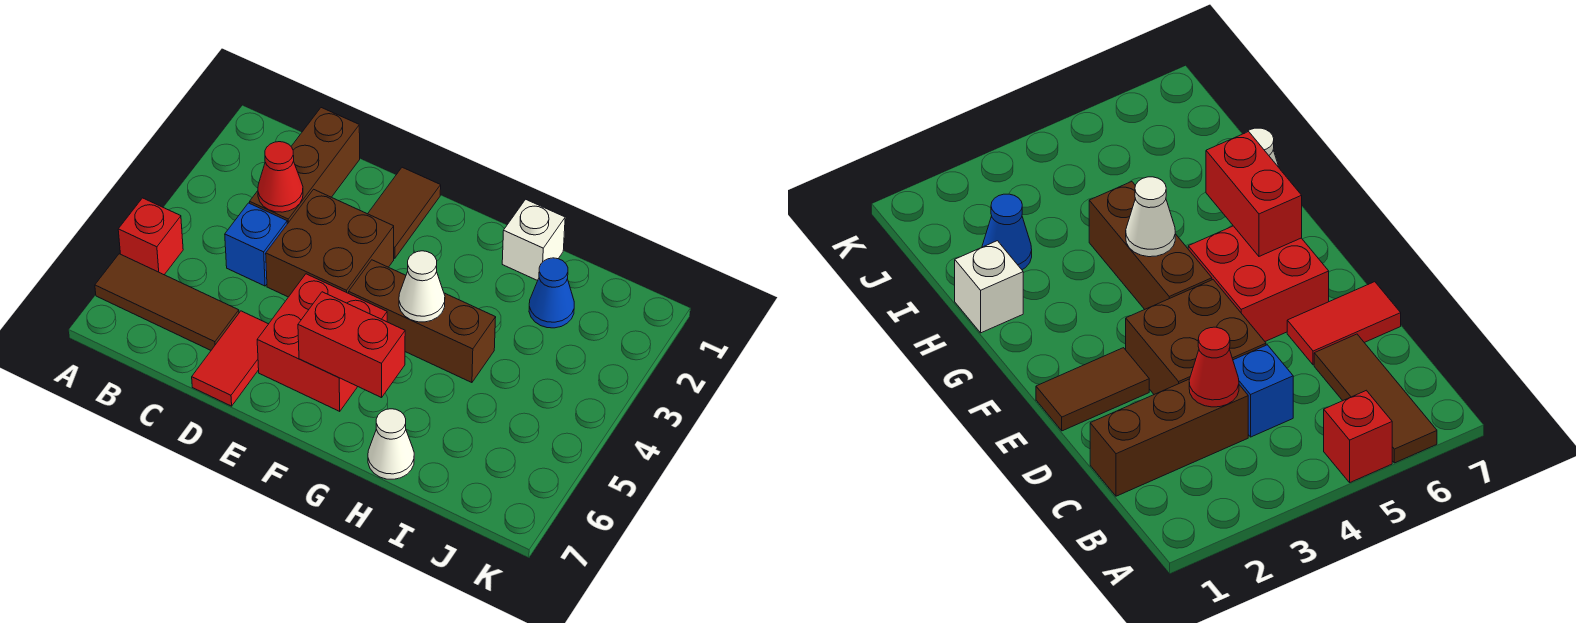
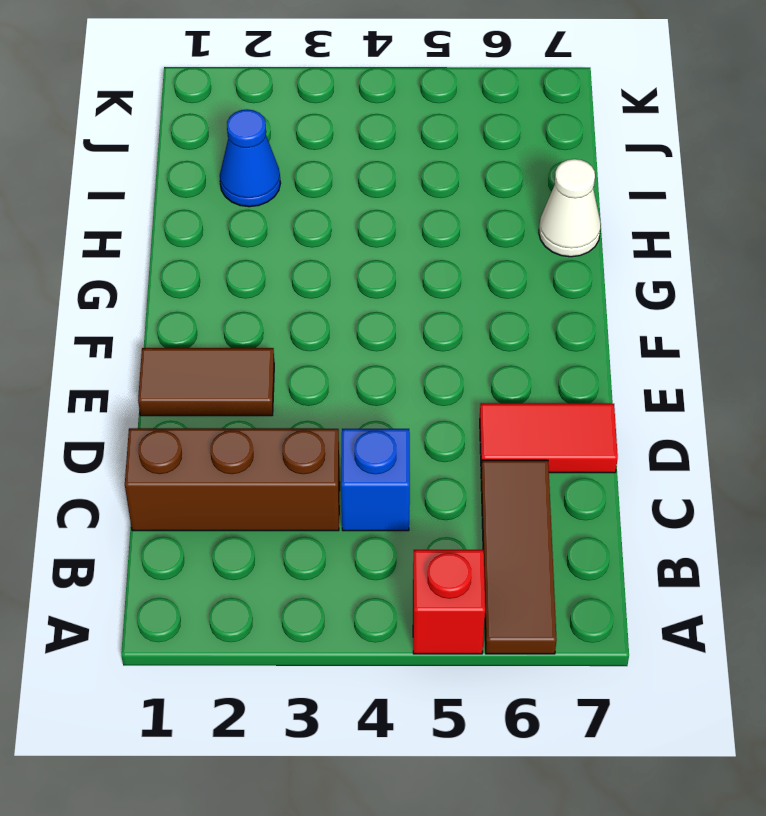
none -> brown brick D3:E4 level 1
none -> red brick E5:F6 level 1
none -> brown brick F4:H4 level 1

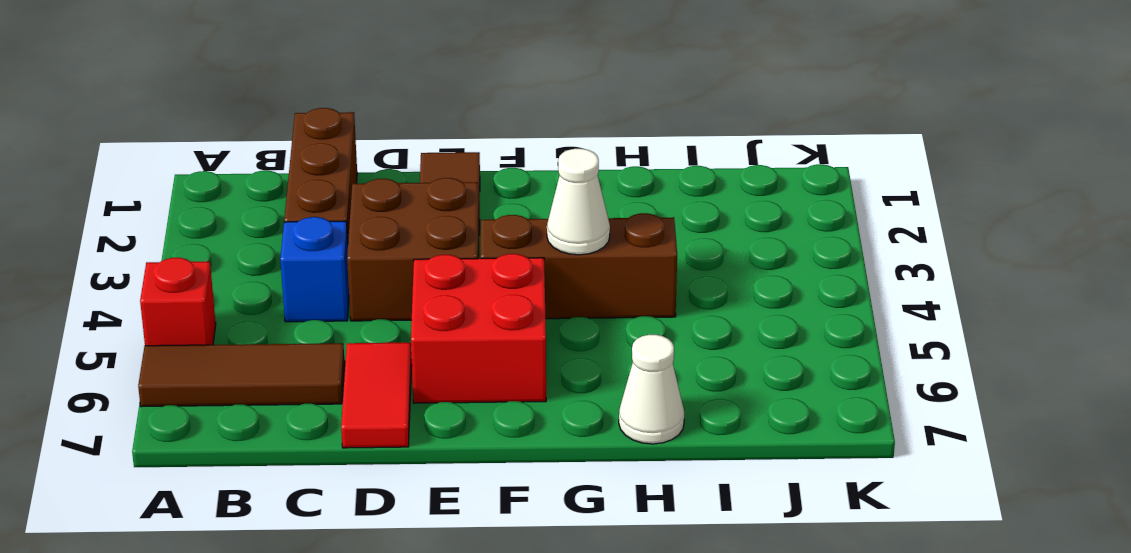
none -> white brick H1 level 1
none -> blue cone I2 level 1
none -> red cone C3 level 2

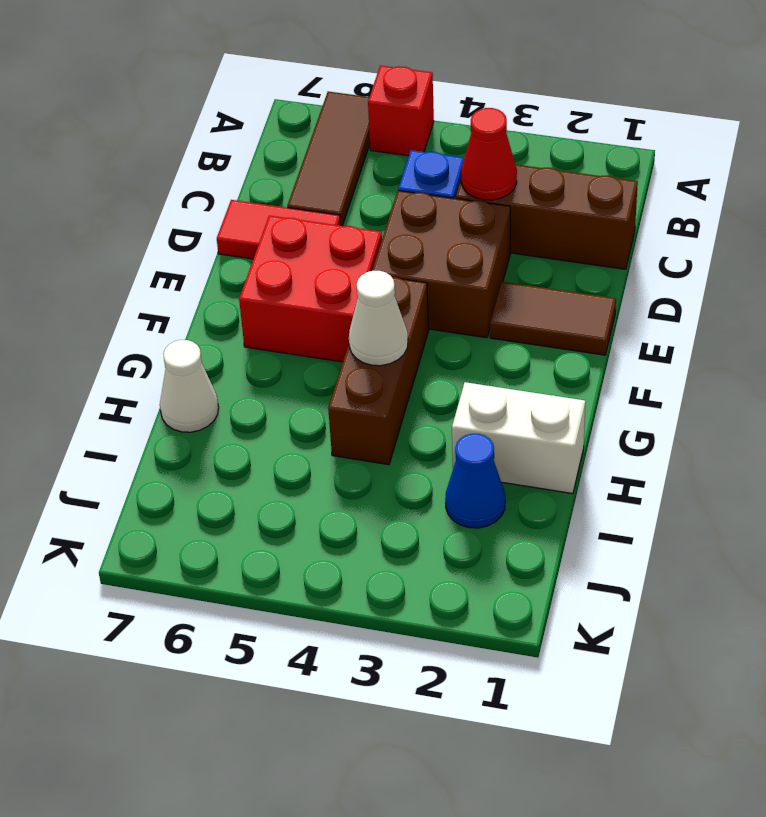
white brick H1:H2 level 1 -> white brick H1 level 1
none -> red brick F6:G6 level 2

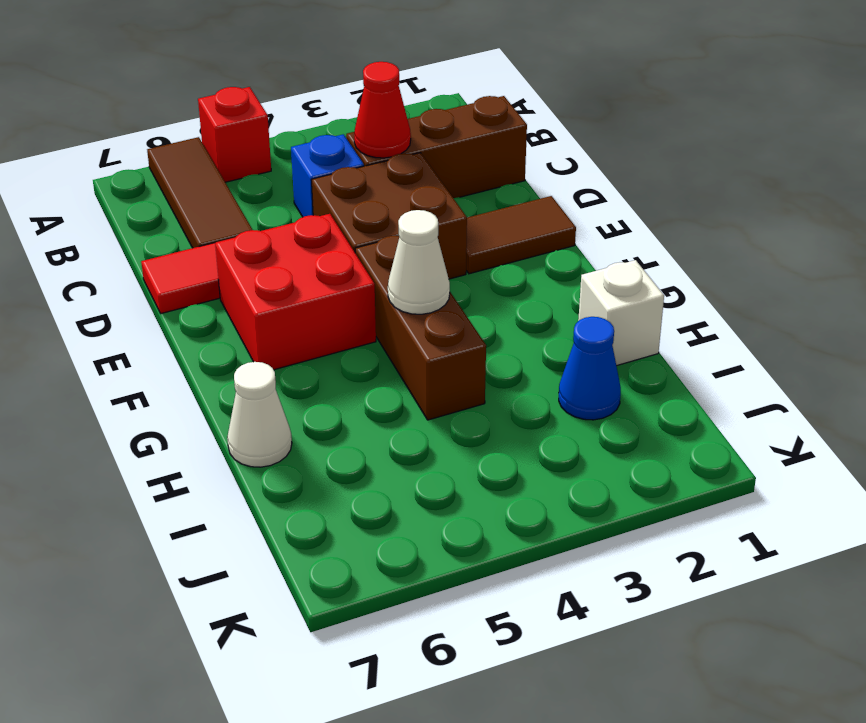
none -> red brick F6:G6 level 2

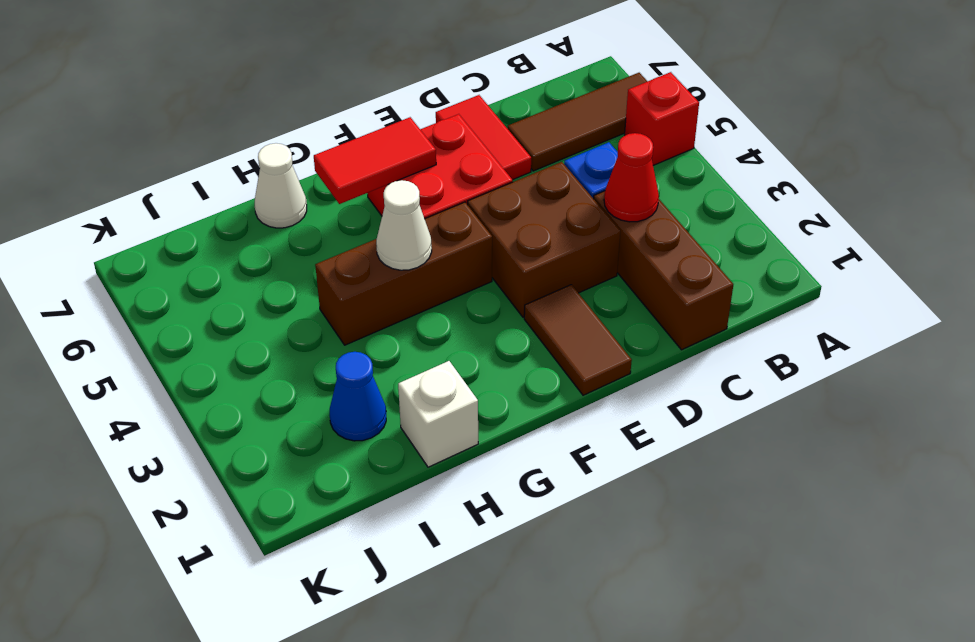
red tile F6:G6 level 2 -> red brick F6:G6 level 2

